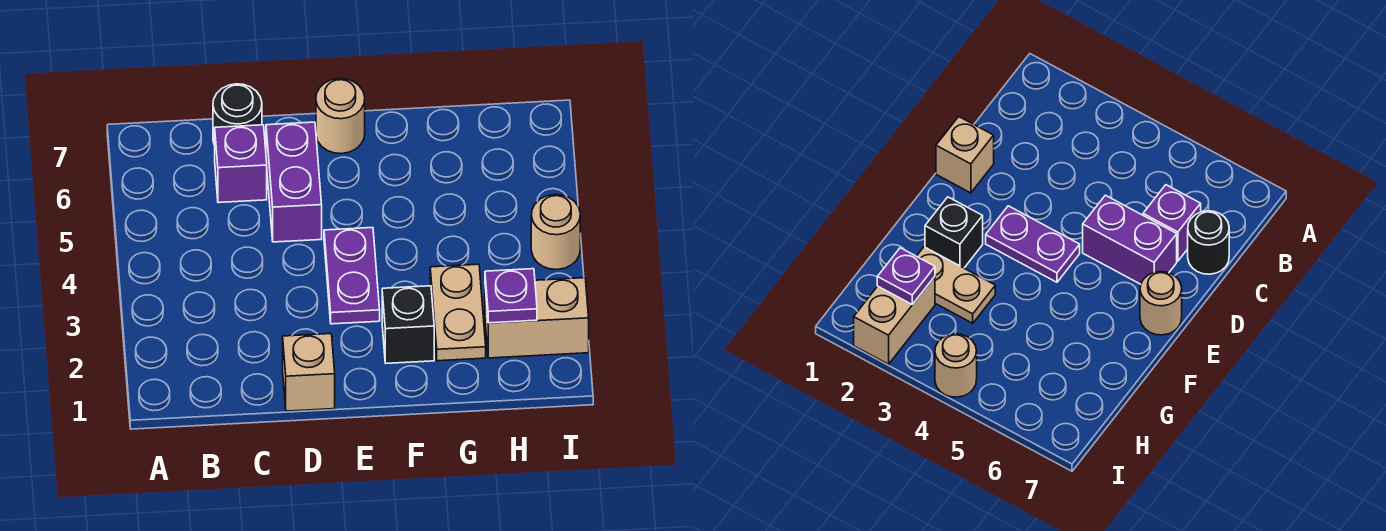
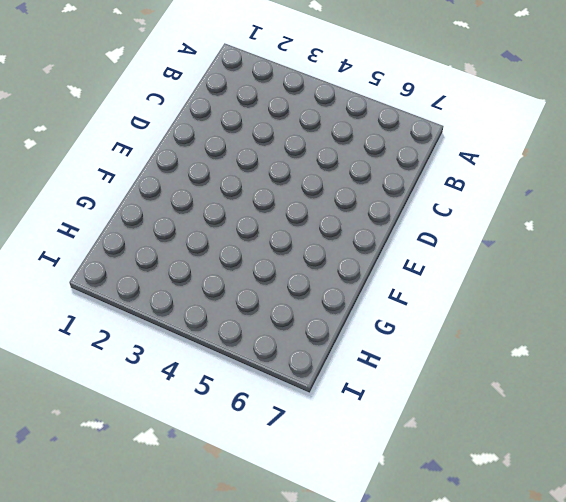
none -> purple brick C6 level 1
none -> black round brick C7 level 1

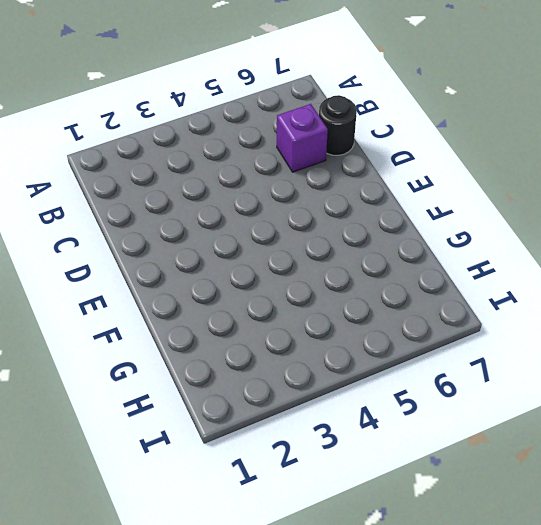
none -> tan brick D1 level 1
none -> purple brick D5:D6 level 1

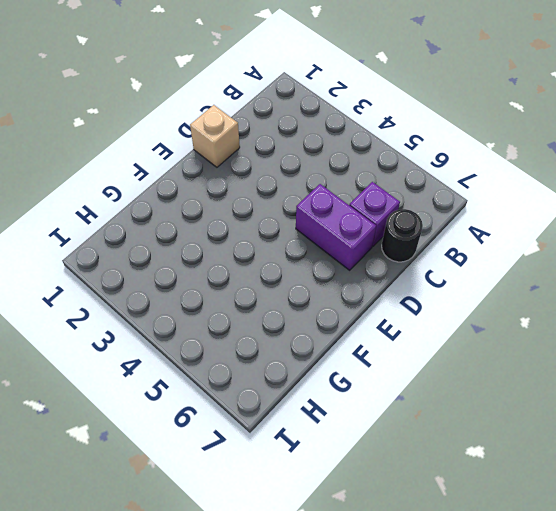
none -> purple plate E3:E4 level 1
none -> tan round brick E7 level 1

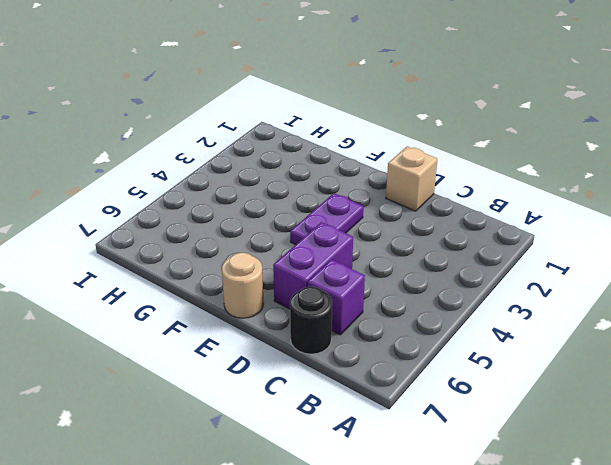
none -> black brick F2 level 1
none -> tan plate G2:G3 level 1

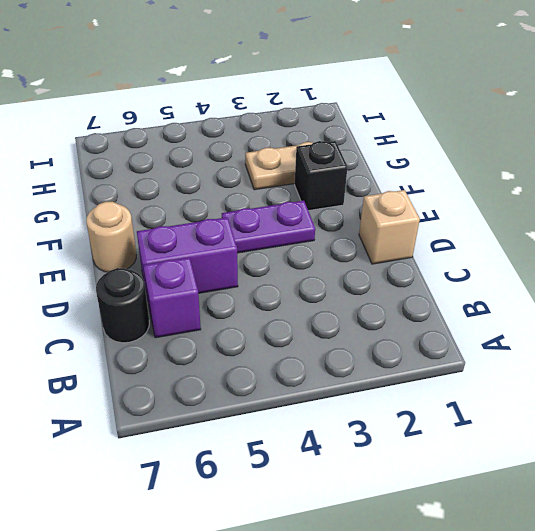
none -> tan brick H2:I2 level 1
none -> tan round brick I4 level 1

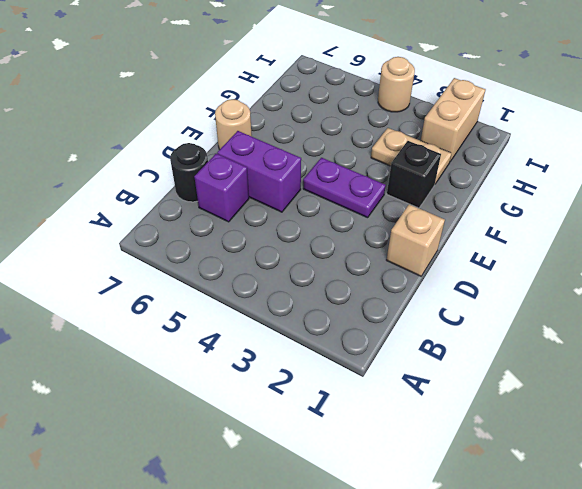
none -> purple plate H2 level 2

